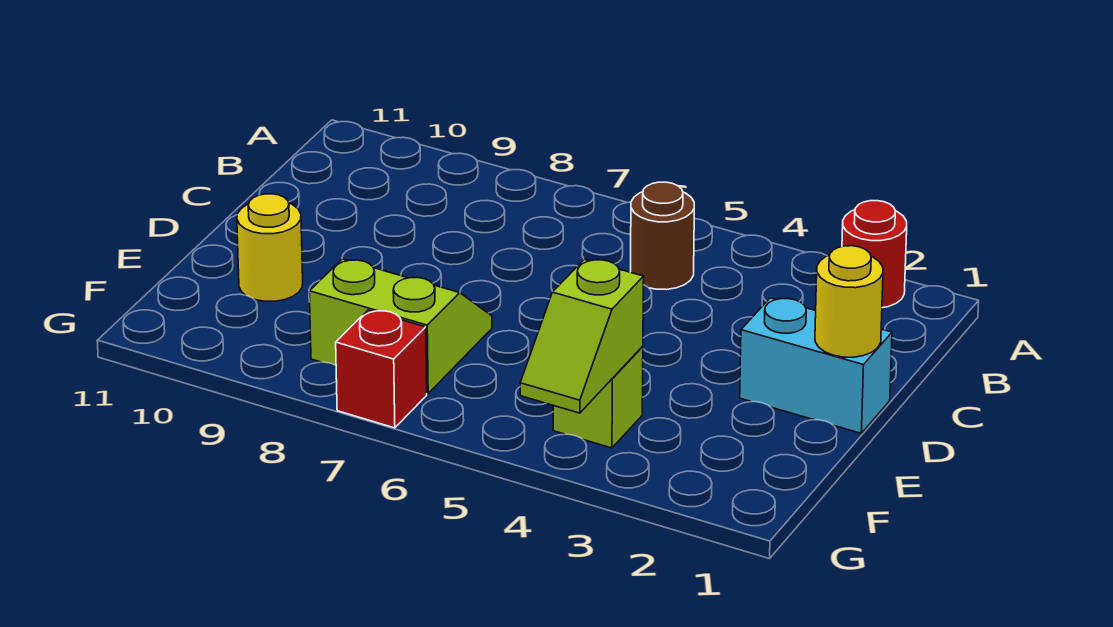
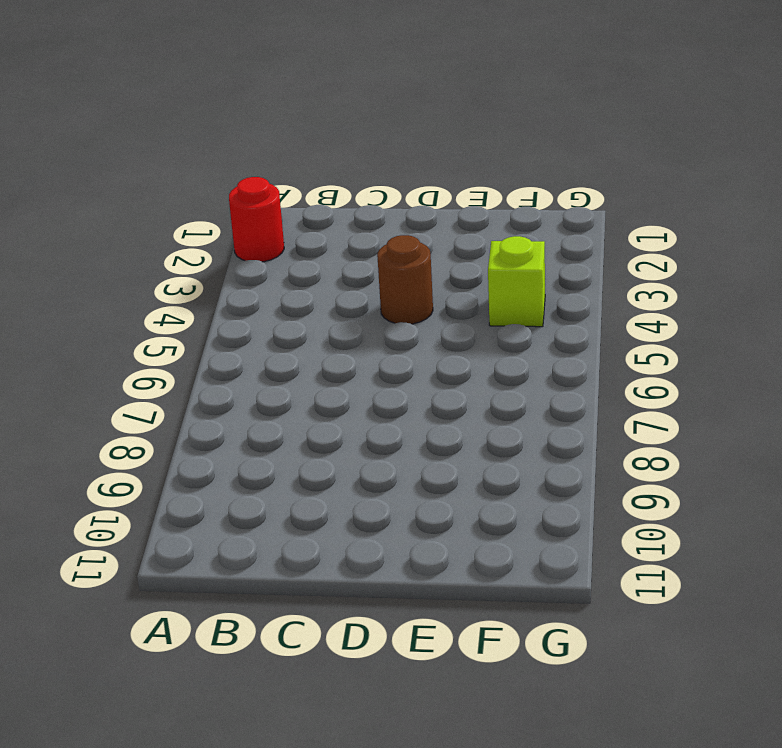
brown round brick D4 level 1 -> brown round brick B5 level 1
none -> cyan brick D1:D2 level 1
none -> lime slope E7:F8 level 1 top F

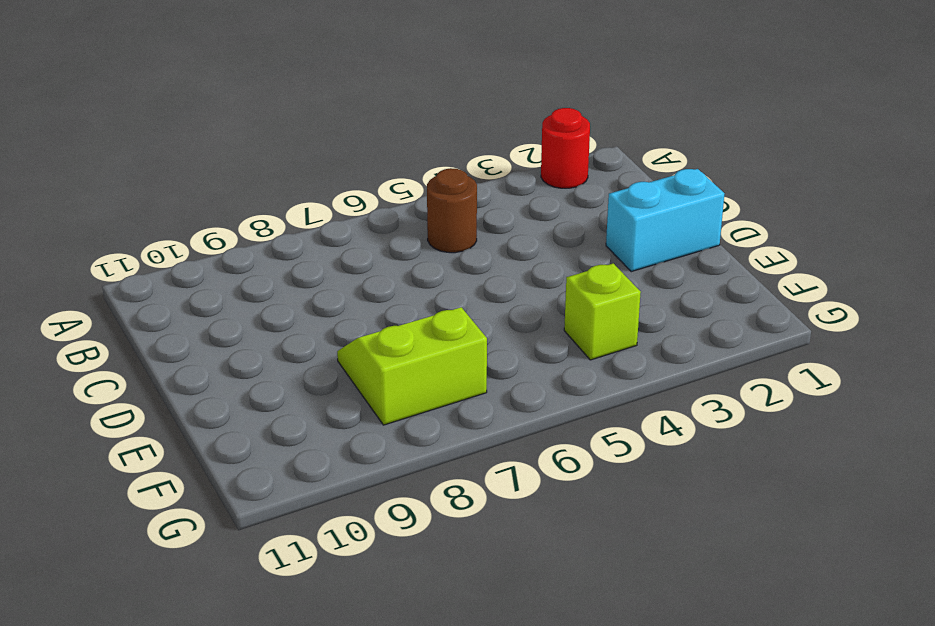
none -> yellow round brick E10 level 1
none -> red brick G7 level 1

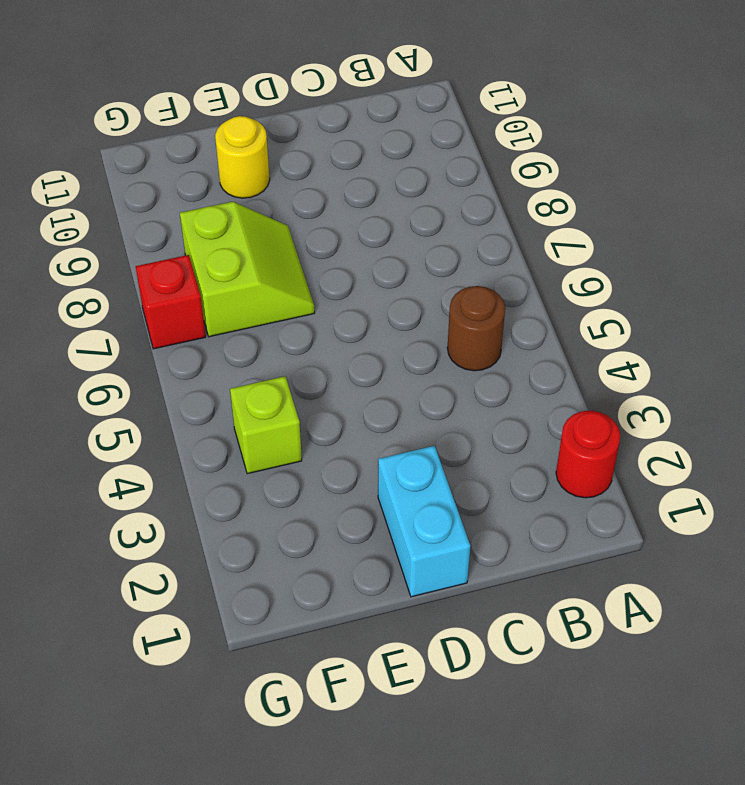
none -> yellow round brick D1 level 2
none -> lime slope F4:G4 level 2 top F

